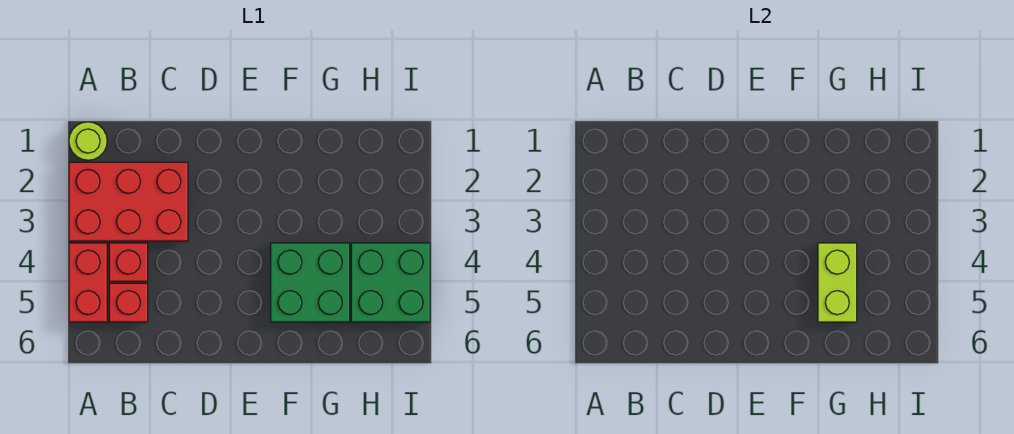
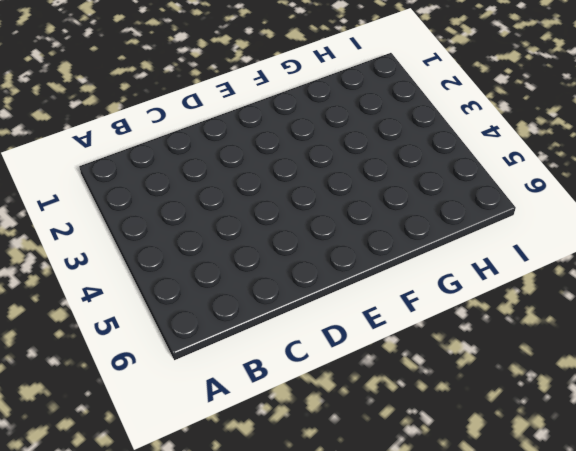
none -> lime round brick A1 level 1
none -> red brick A2:C3 level 1

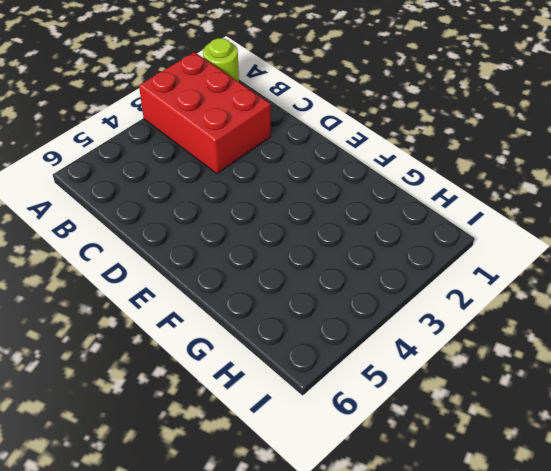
none -> red brick A4:A5 level 1
none -> red brick B4 level 1

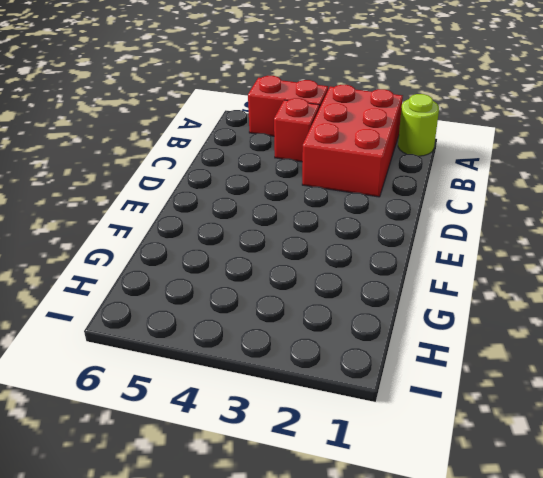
none -> red brick B5 level 1
none -> green brick F4:G5 level 1

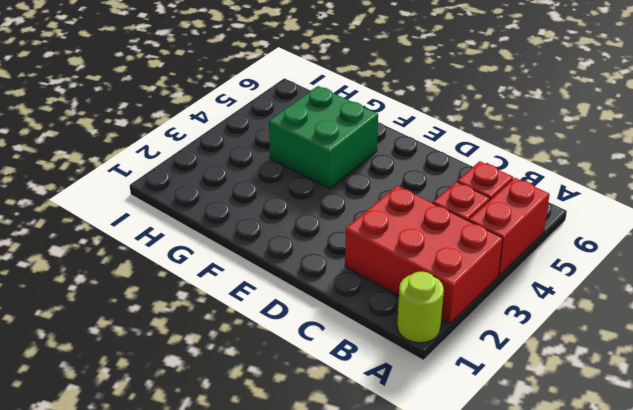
none -> green brick H4:I5 level 1
none -> lime brick G4:G5 level 2

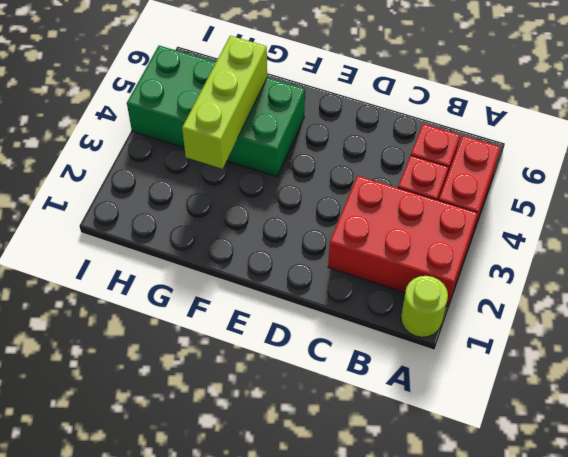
lime brick G3:G5 level 2 -> lime brick G4:G5 level 2

